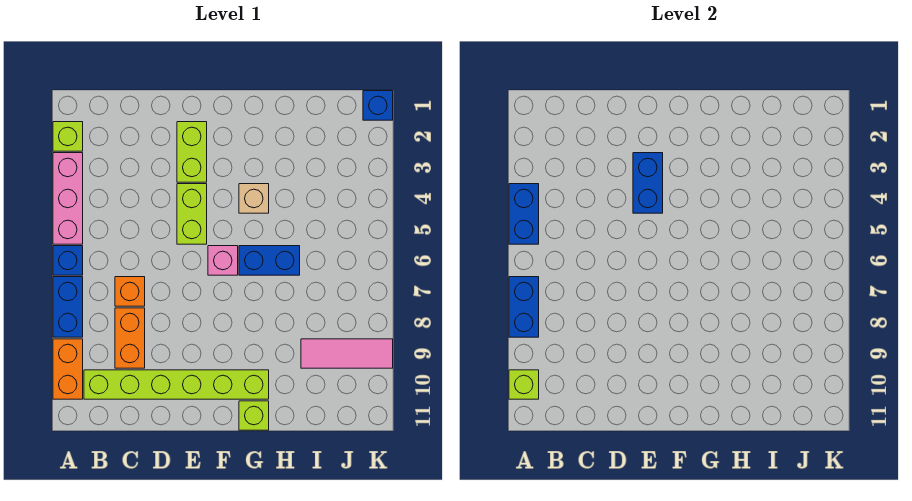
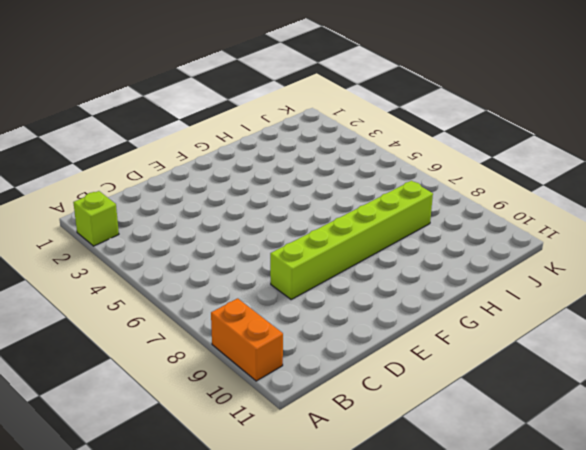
lime brick D8:I8 level 1 -> lime brick B10:G10 level 1
none -> pink brick A3:A5 level 1
none -> blue brick A6 level 1
none -> blue brick A7:A8 level 1

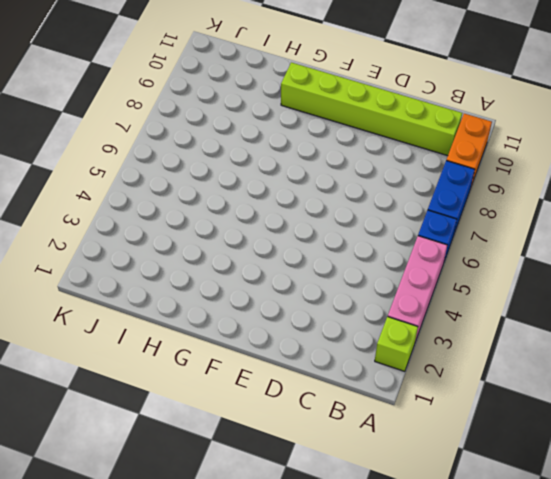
none -> orange brick C7 level 1
none -> orange brick C8:C9 level 1
none -> lime brick E2:E3 level 1

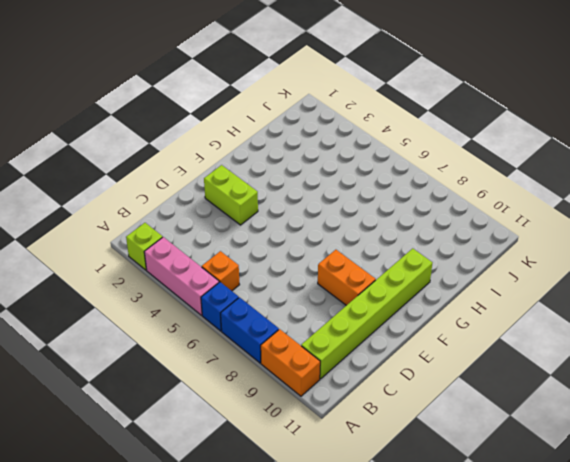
orange brick B5 level 1 -> orange brick C7 level 1
orange brick E8:E9 level 1 -> orange brick C8:C9 level 1
none -> lime brick E4:E5 level 1
none -> pink brick F6 level 1
none -> tan brick G4 level 1

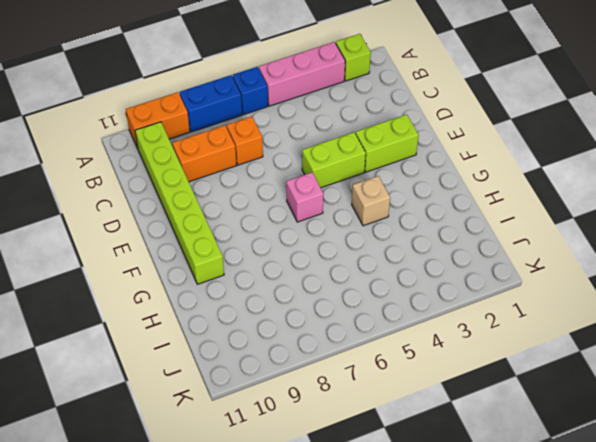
none -> blue brick G6:H6 level 1
none -> lime brick G11 level 1
none -> pink tile I9:K9 level 1

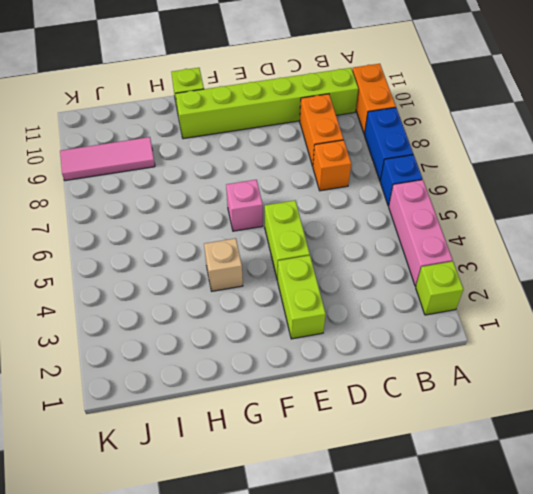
none -> blue brick G6:H6 level 1
none -> blue brick K1 level 1
none -> blue brick A4:A5 level 2

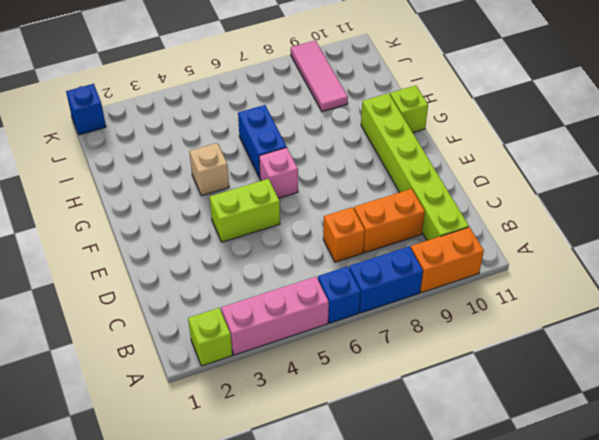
none -> lime brick E2:E3 level 1
none -> blue brick A4:A5 level 2
none -> blue brick A7:A8 level 2

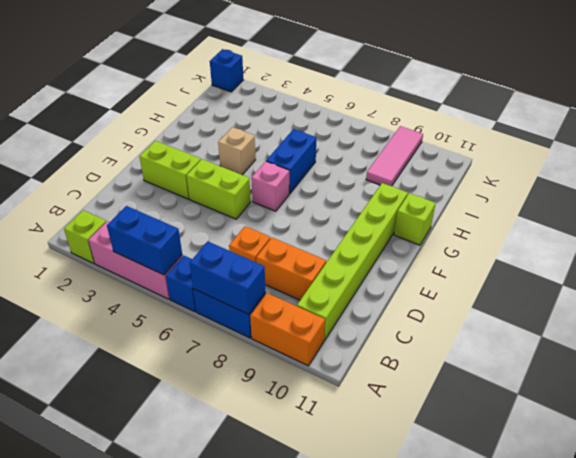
none -> lime brick A10 level 2
none -> blue brick E3:E4 level 2

